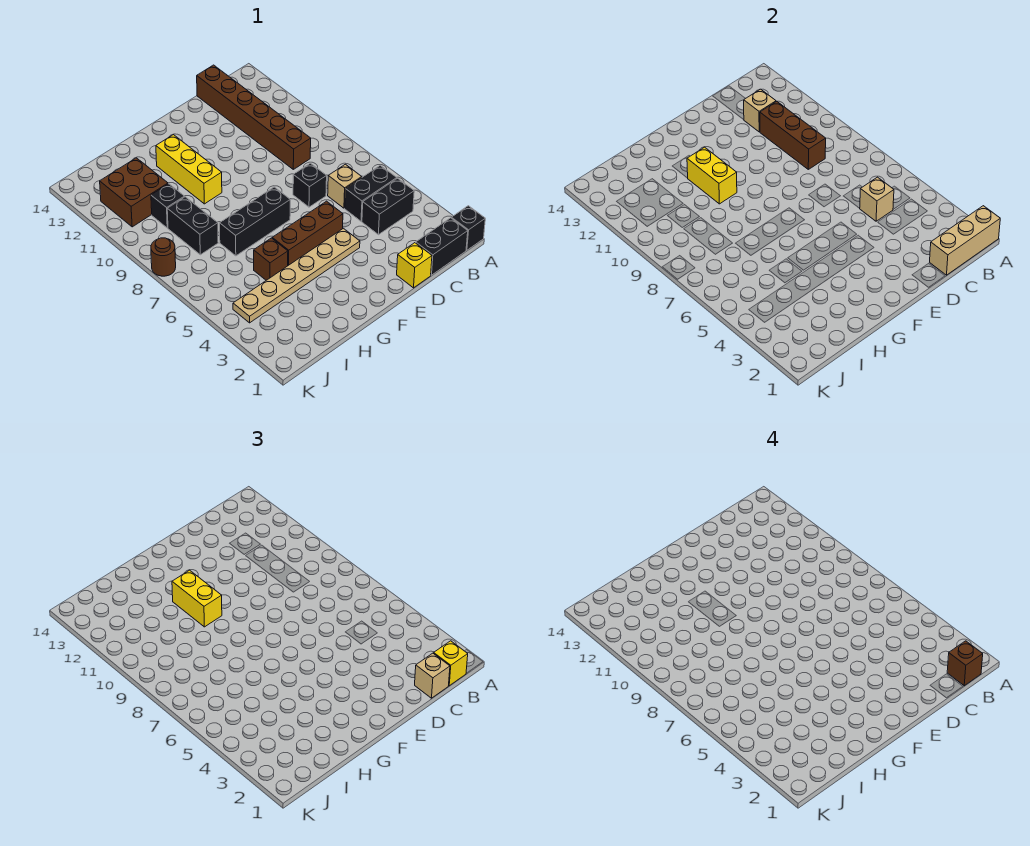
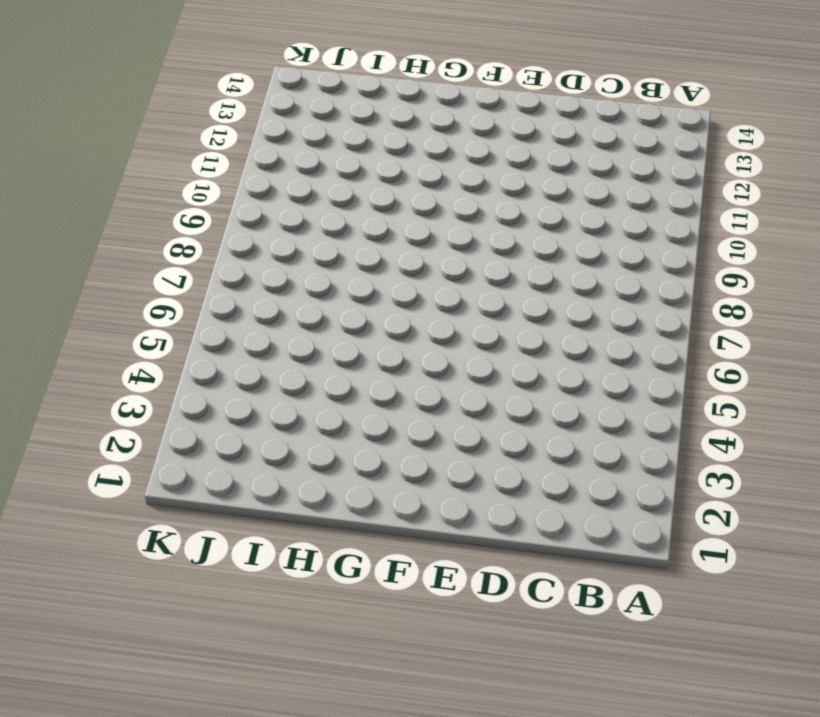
none -> black brick A1 level 1
none -> black brick B1:C1 level 1
none -> black brick B4:C4 level 1

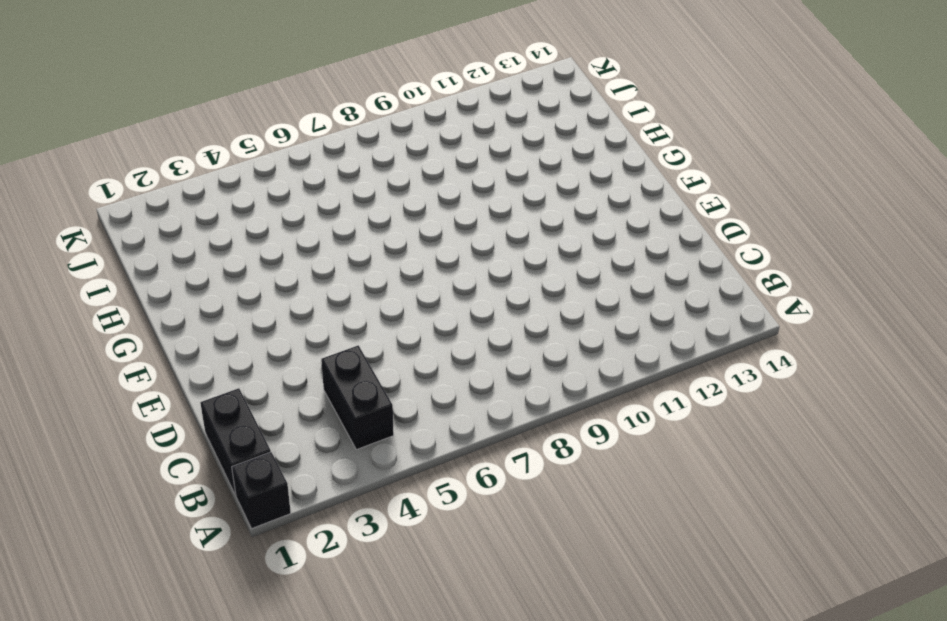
none -> black brick B5:C5 level 1
none -> tan brick C6 level 1
none -> brown brick C9:C14 level 1

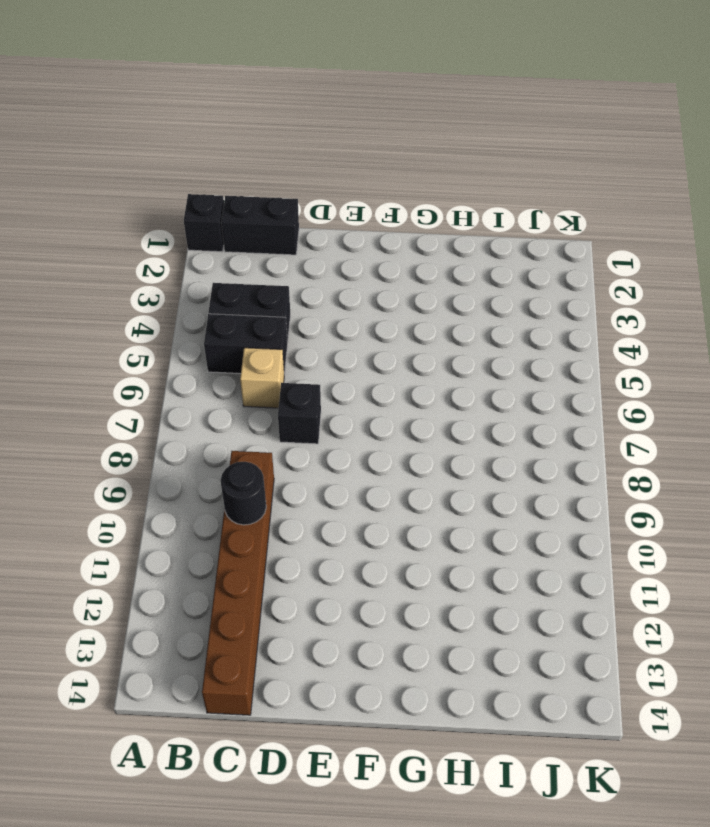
black round brick C10 level 2 -> brown brick C9:C11 level 2
none -> yellow brick D1 level 1
none -> tan plate E4:J4 level 1
none -> brown brick E5:G5 level 1

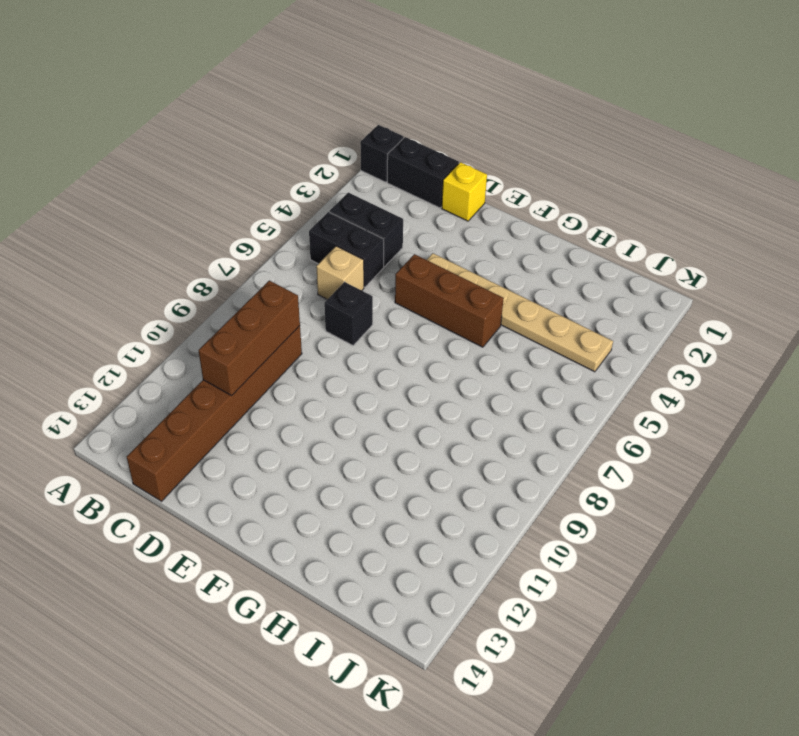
none -> black brick F7:H7 level 1
none -> yellow brick G10:G12 level 1
none -> brown brick H5 level 1

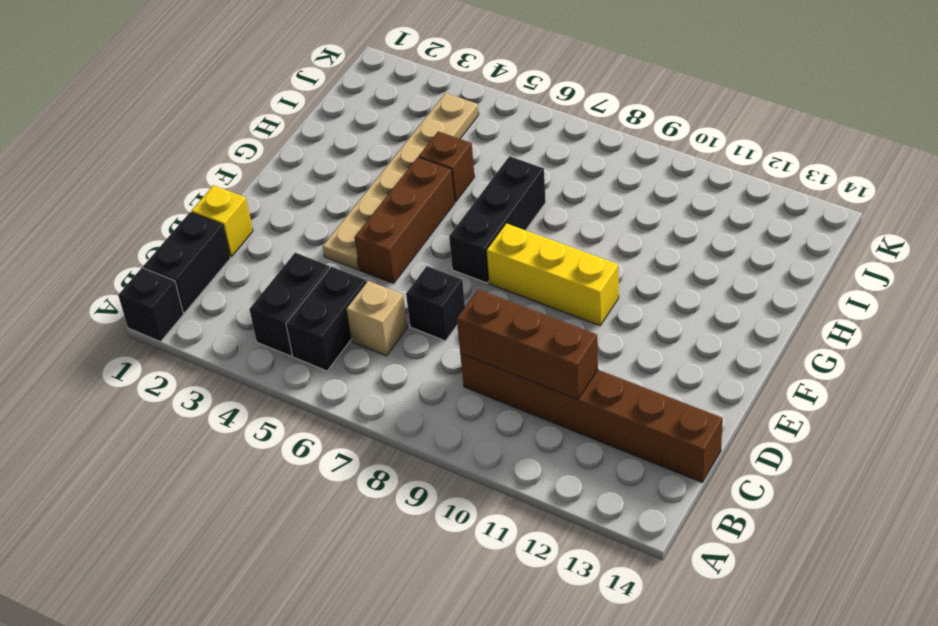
yellow brick F8:F10 level 1 -> yellow brick G10:G12 level 1
none -> black brick I8:I9 level 1
none -> black brick I10 level 1
none -> brown brick I11:J12 level 1

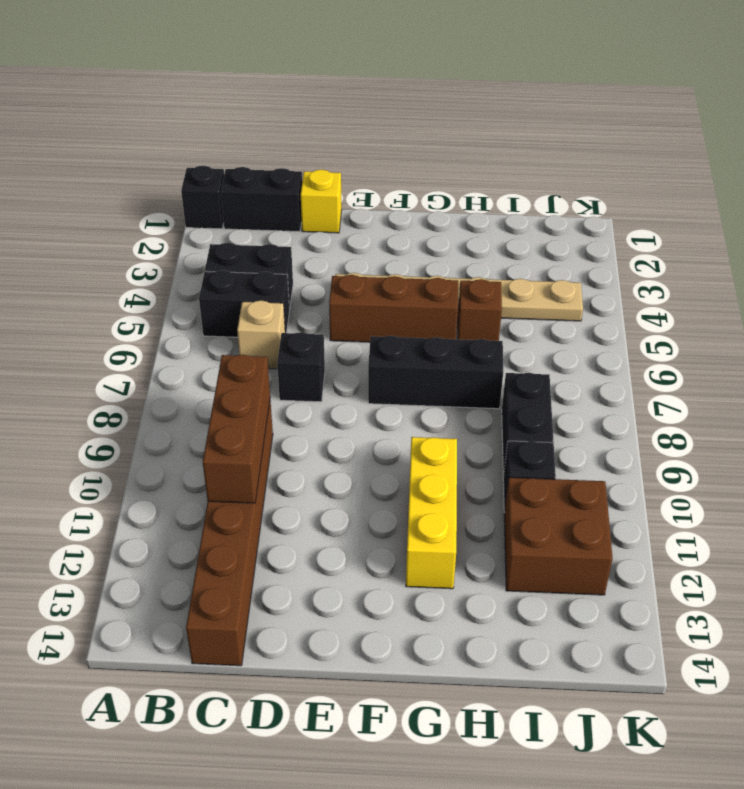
none -> brown round brick K8 level 1
none -> tan brick A1:C1 level 2
none -> tan brick C5 level 2

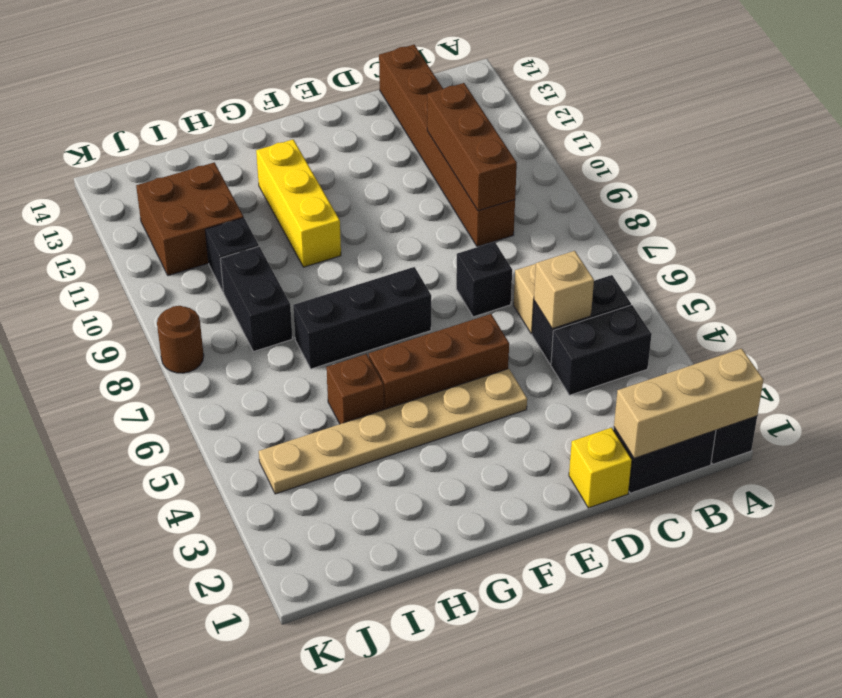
none -> tan brick C12 level 2
none -> yellow brick G10:G11 level 2
none -> yellow brick B1 level 3

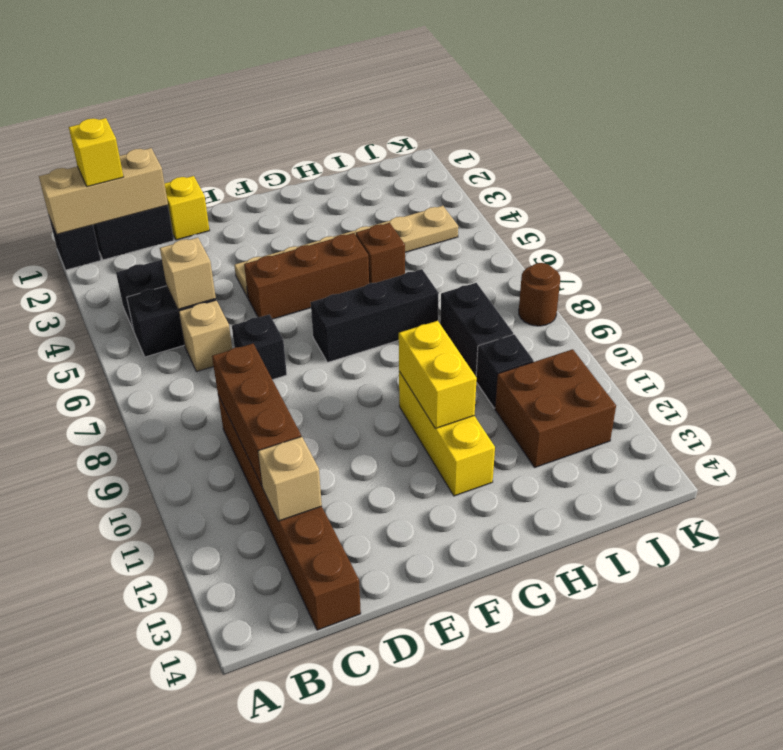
none -> tan brick C1 level 3
none -> yellow brick G10:G11 level 3
none -> brown brick B1 level 4

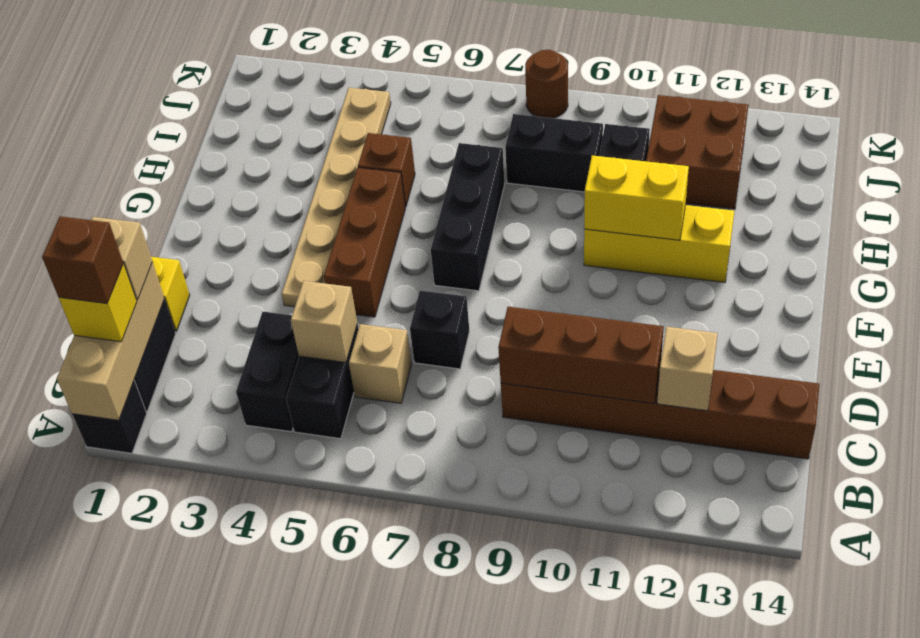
none -> yellow brick G10:G11 level 3

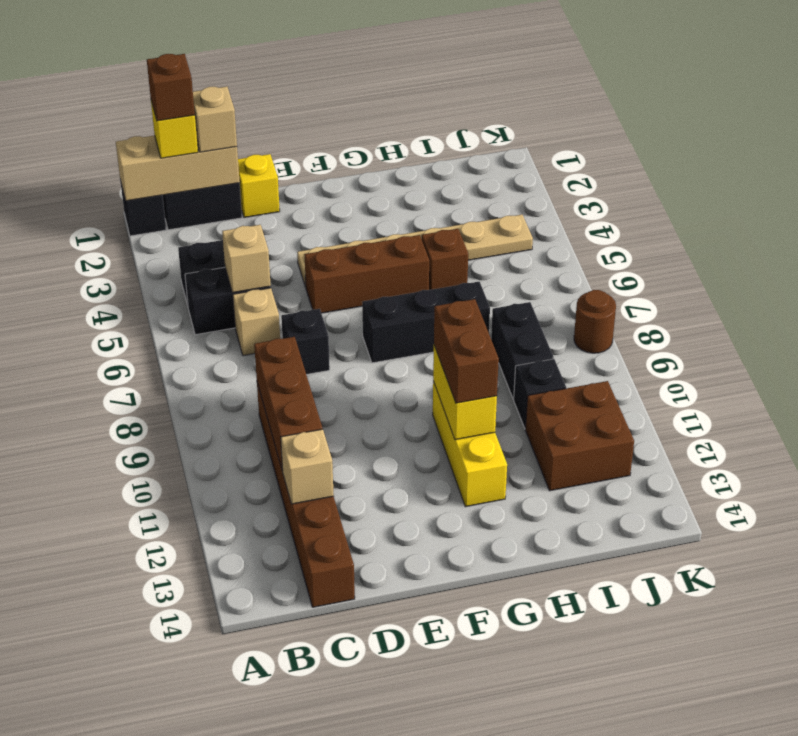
brown brick G10:G11 level 3 -> yellow brick G10:G11 level 3

